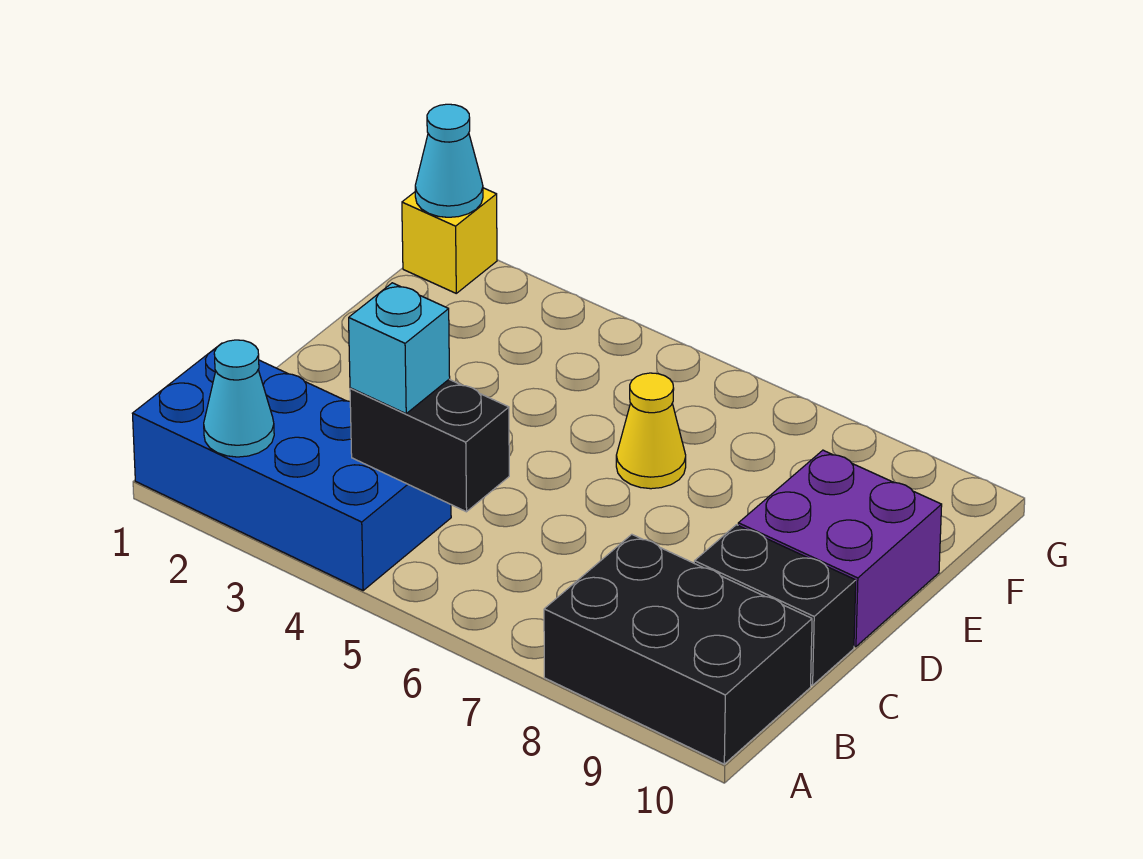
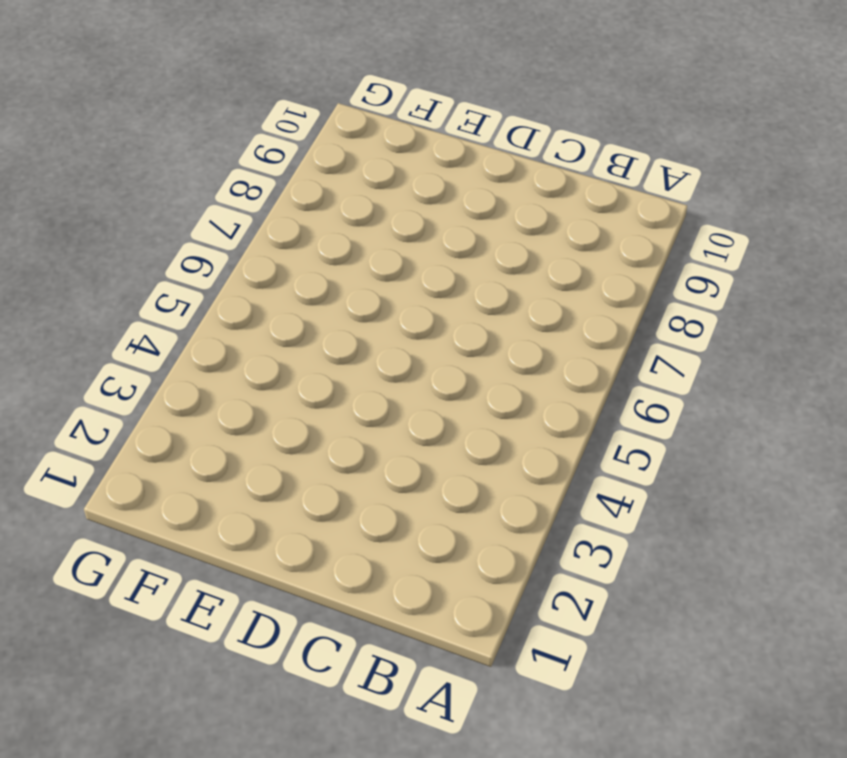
none -> blue brick A1:B4 level 1
none -> black brick A8:B10 level 1

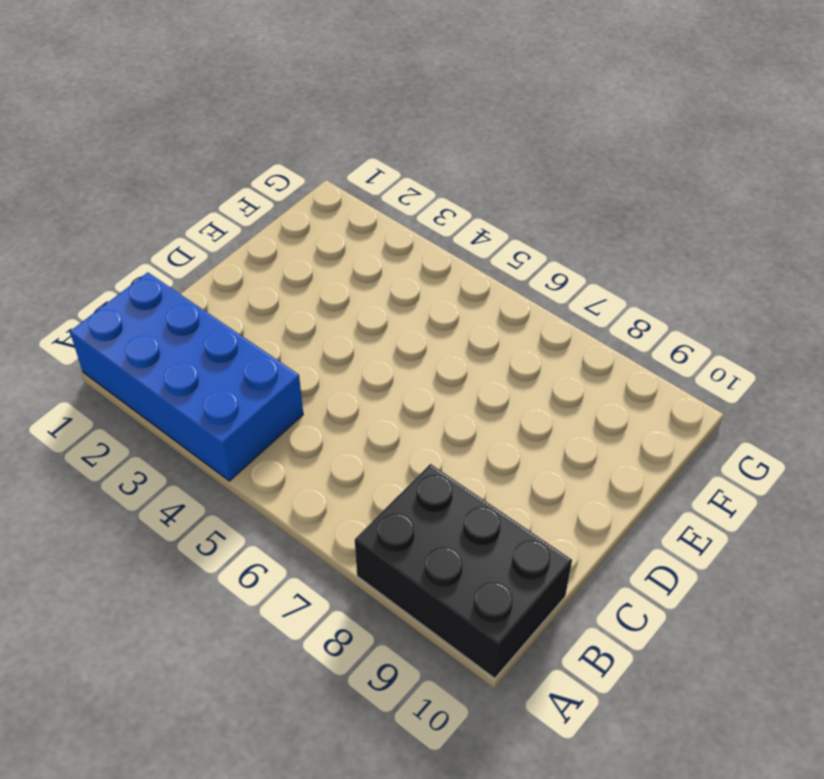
none -> black brick C9:C10 level 1
none -> purple brick D9:E10 level 1

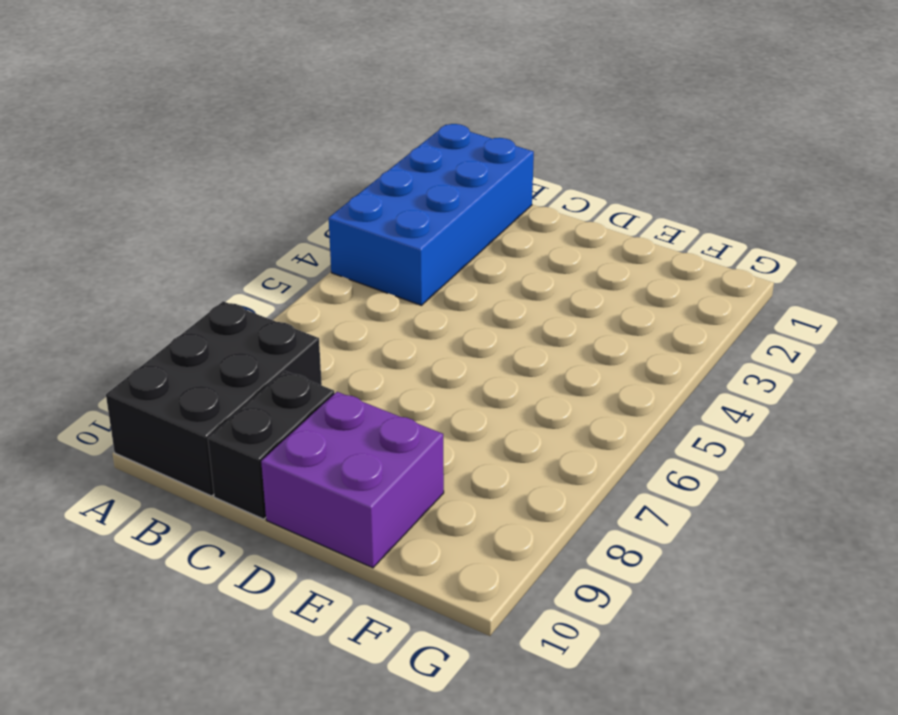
none -> yellow cone E6 level 1
none -> yellow brick G1 level 1

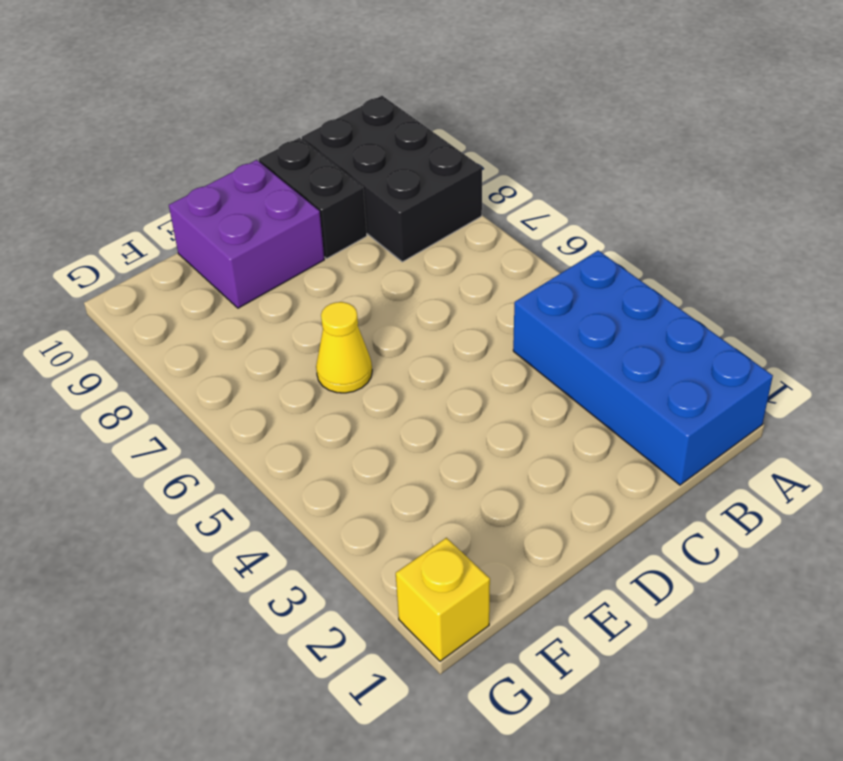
none -> cyan cone A2 level 2
none -> black brick B4:B5 level 2

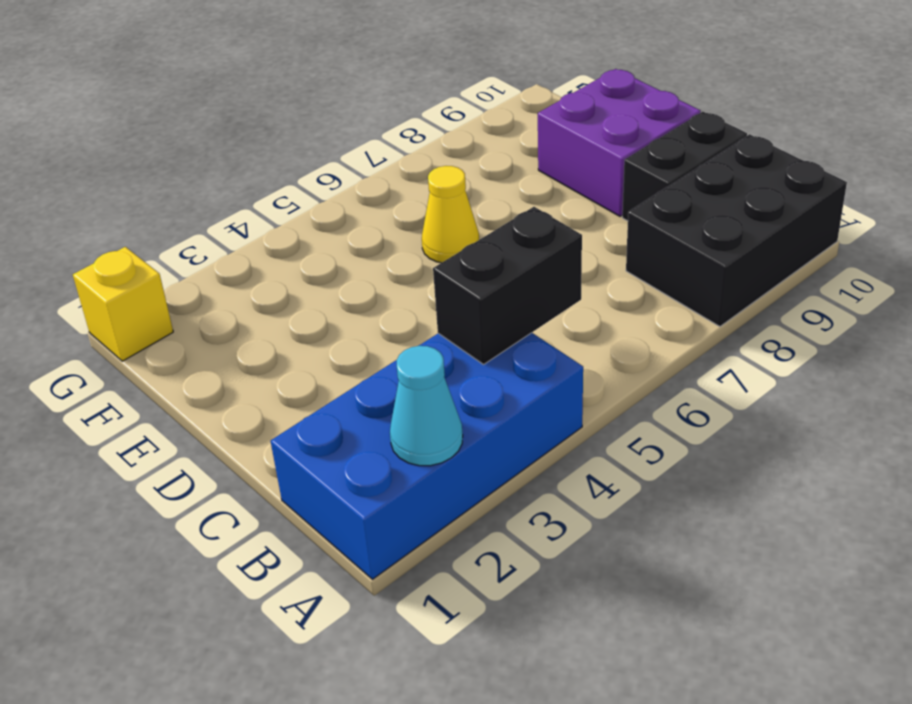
none -> cyan cone G1 level 2
none -> cyan brick B4 level 3

